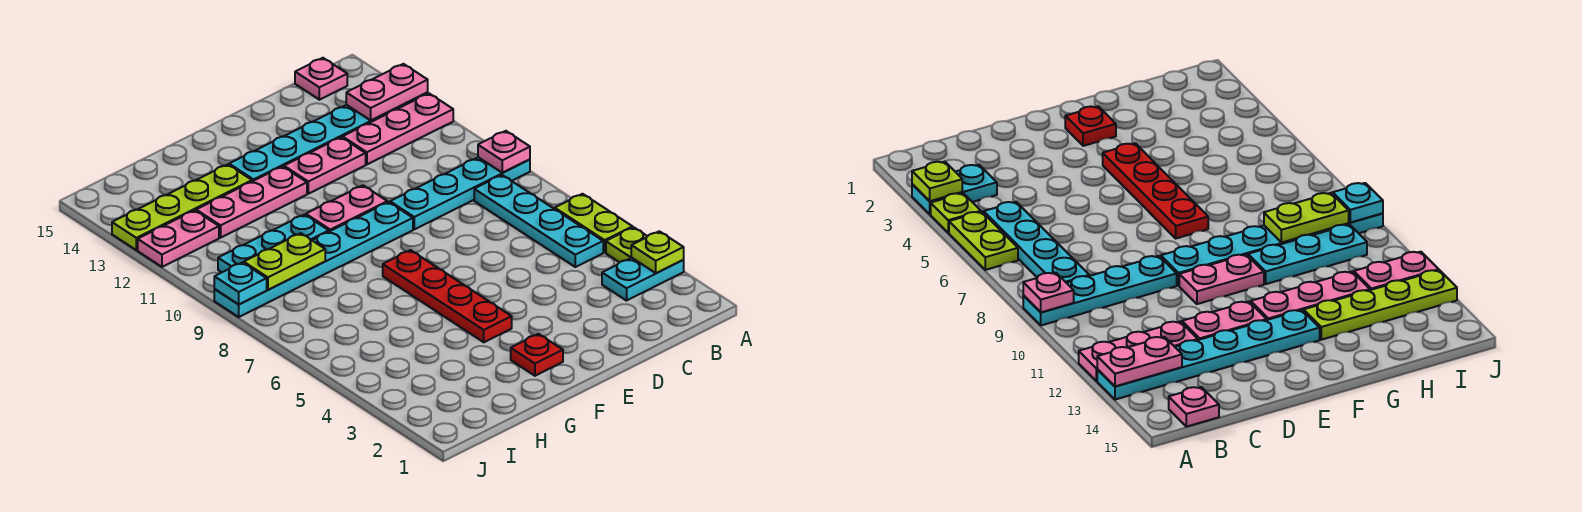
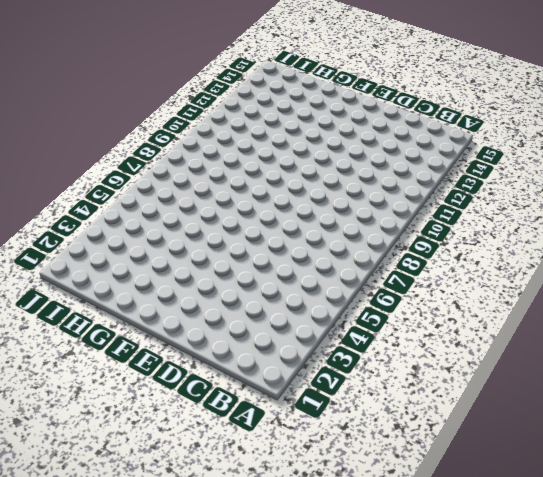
none -> cyan plate A3:B3 level 1
none -> lime plate A4 level 1
none -> lime plate A5:A6 level 1

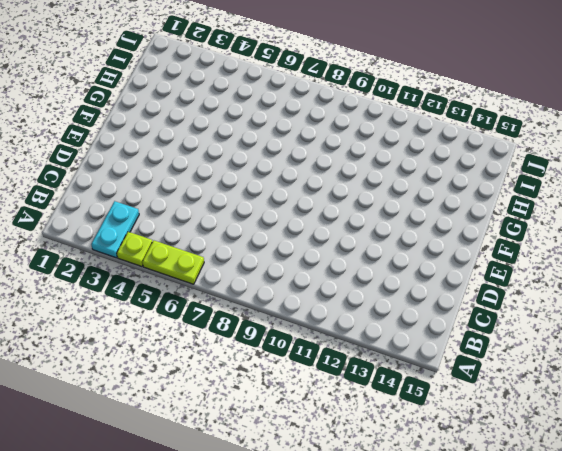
none -> cyan plate A9:D9 level 1
none -> pink plate A12:C12 level 1
none -> cyan plate A13:F13 level 1

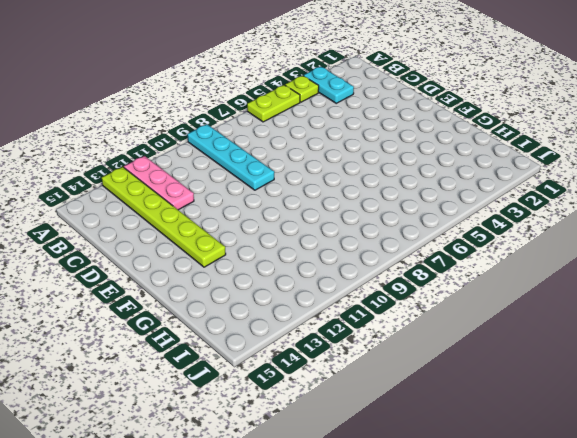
lime plate A13:F13 level 1 -> cyan plate A13:F13 level 1
none -> cyan plate B5:B8 level 1
none -> pink plate B15 level 1
none -> pink plate D12:E12 level 1

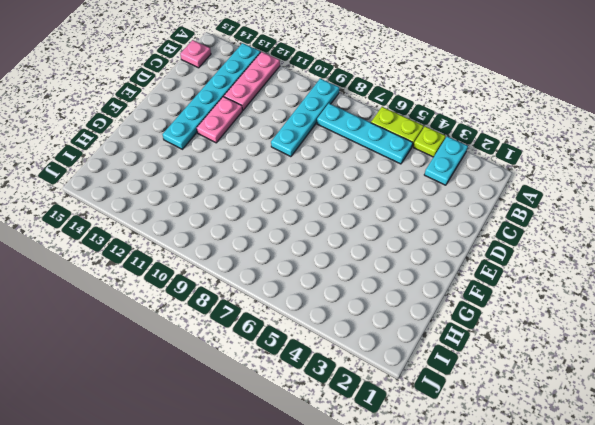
none -> cyan plate E9:J9 level 1
none -> pink plate E10:F10 level 1
none -> red plate F2 level 1

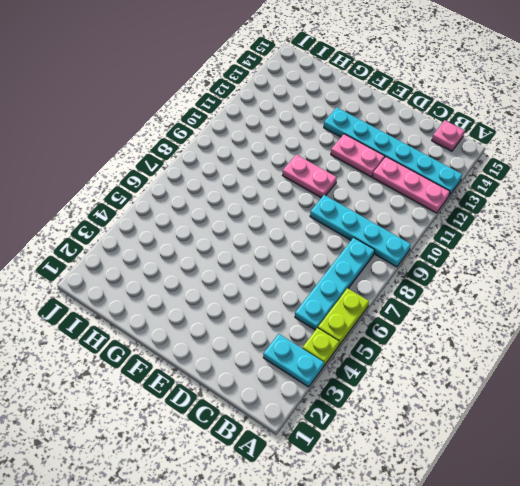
none -> cyan plate E9:J9 level 1
none -> red plate F2 level 1
none -> red plate F4:F7 level 1

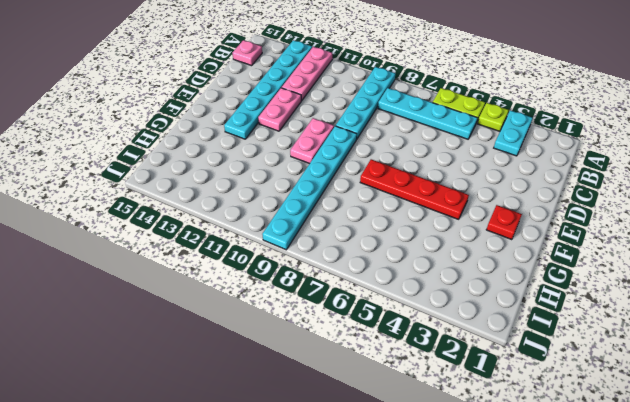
none -> pink plate F12:H12 level 1
none -> cyan plate G10:I10 level 1
none -> lime plate G13:J13 level 1

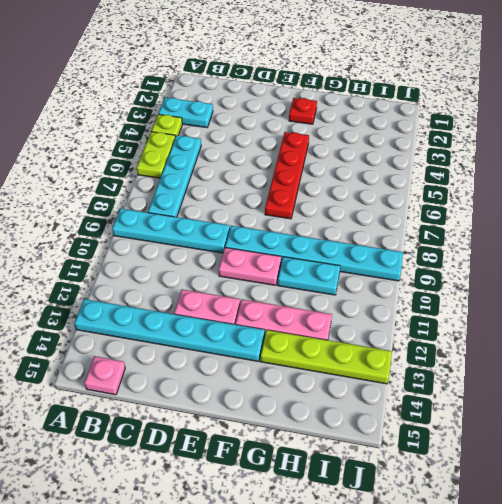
cyan plate G10:H10 level 1 -> cyan plate G10:I10 level 1
none -> pink plate A12:C12 level 1
none -> pink plate I12:J12 level 1
none -> lime plate A3 level 2

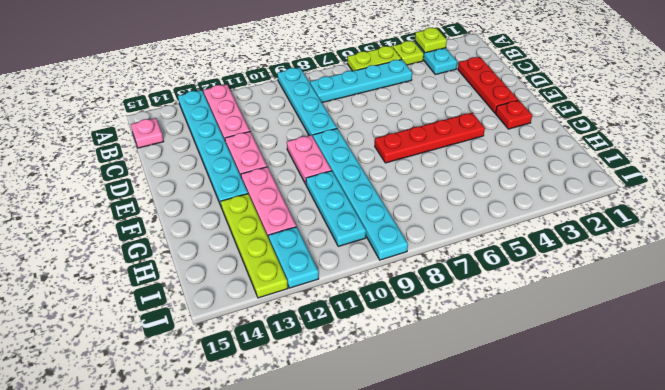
red plate C2:E2 level 1 -> none
cyan plate I12:J12 level 1 -> pink plate I12:J12 level 1
none -> pink plate A9 level 2
none -> pink plate A13:B13 level 2
none -> lime plate H9:I9 level 2

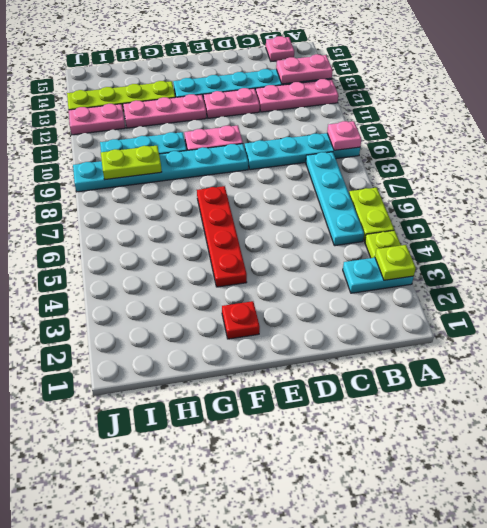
none -> cyan plate J9 level 2

